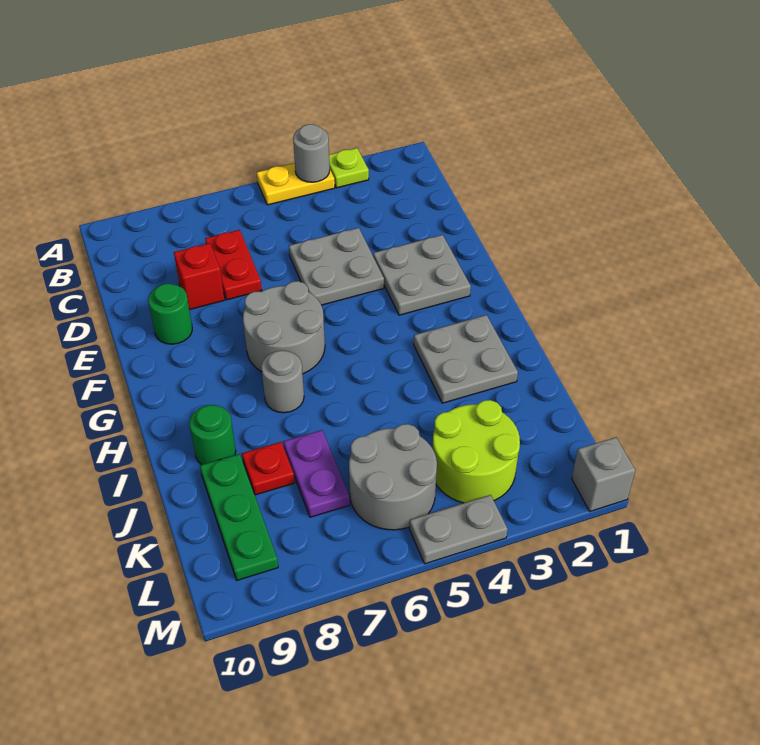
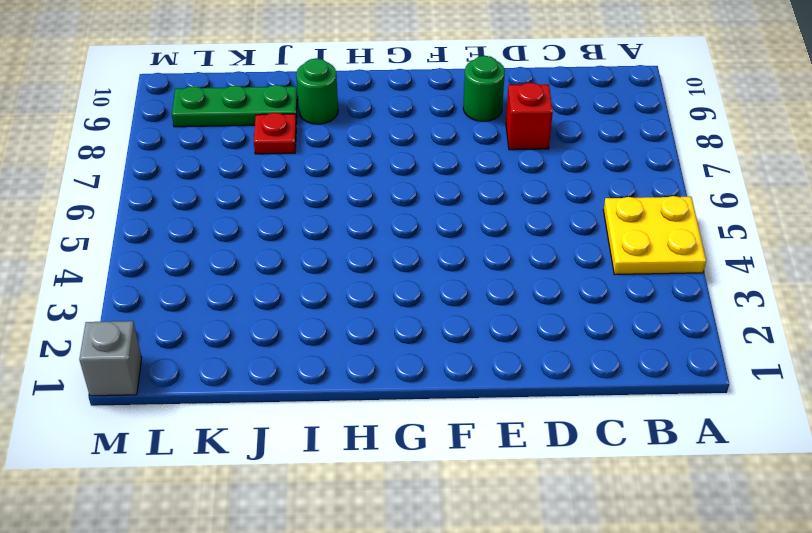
yellow plate A4:B5 level 1 -> yellow plate A4:A5 level 1
none -> lime plate A3 level 1
none -> red plate C7:D7 level 1
none -> grey plate D4:E5 level 1

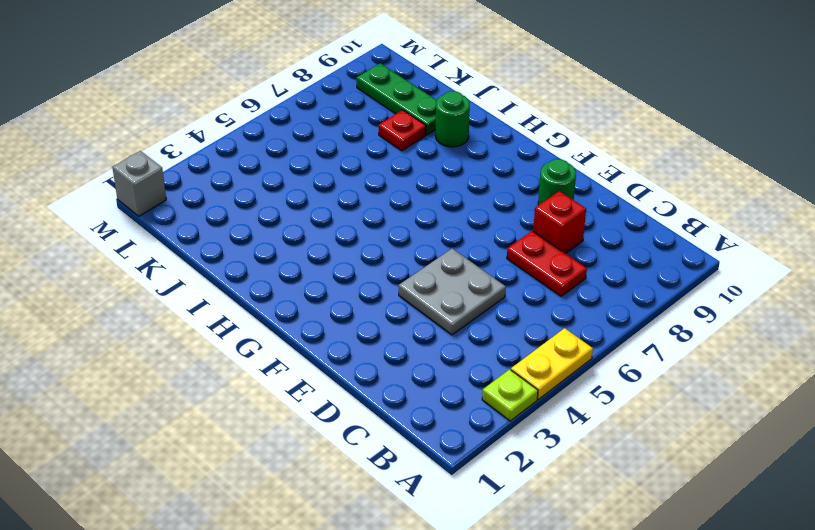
none -> grey plate E2:F3 level 1
none -> grey round brick F6:G7 level 1
none -> grey plate H2:I3 level 1

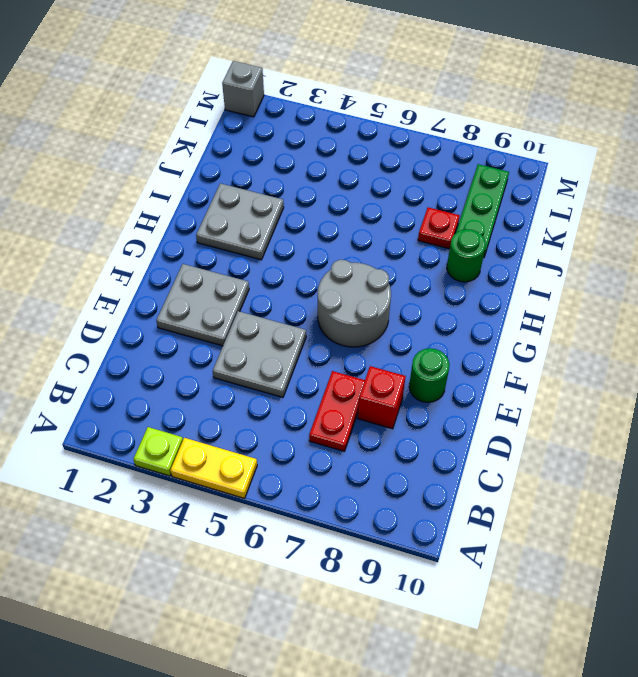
none -> grey round brick H7 level 1
none -> purple plate J7:K7 level 1
none -> lime round brick K3:L4 level 1

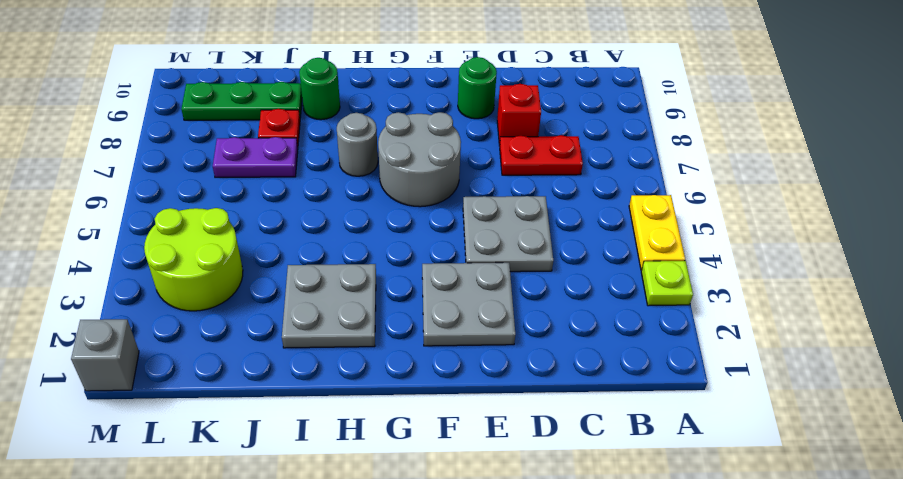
none -> grey round brick K5:L6 level 1
none -> grey plate M4:M5 level 1
none -> grey round brick A4 level 2

